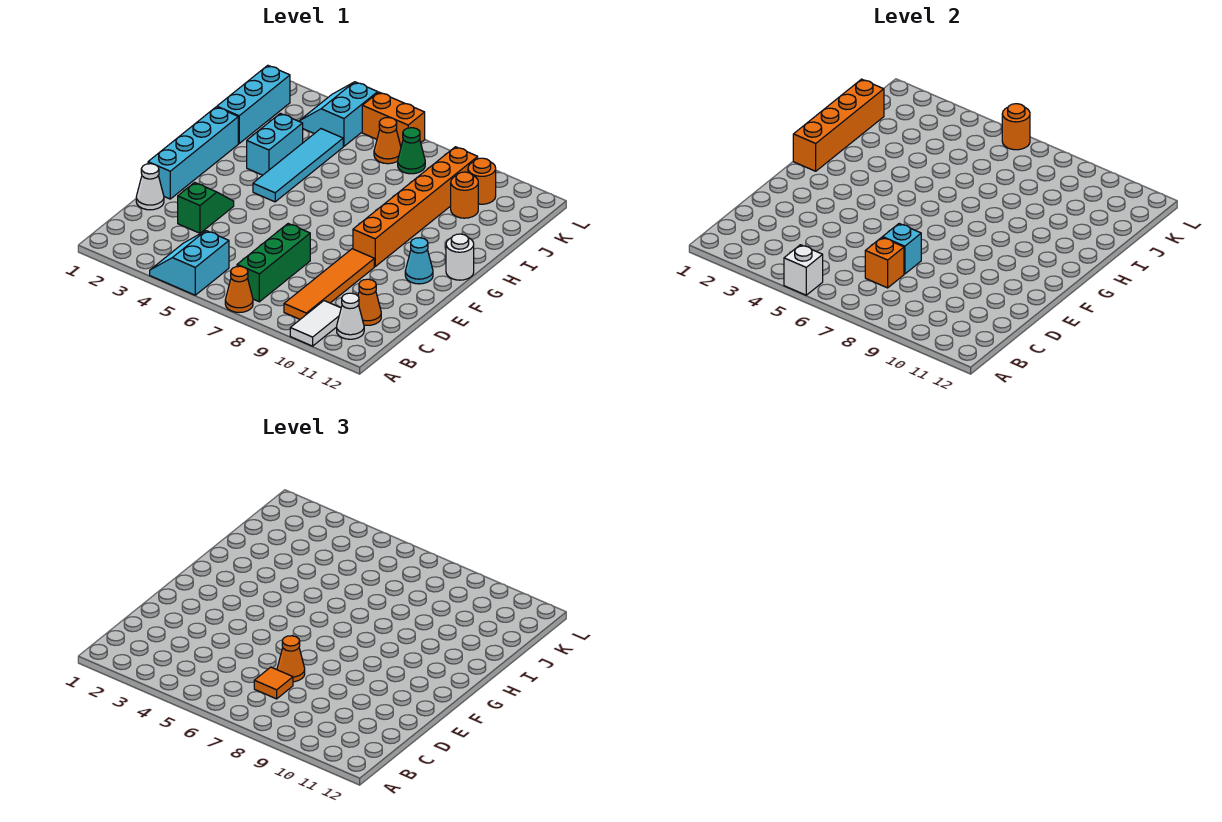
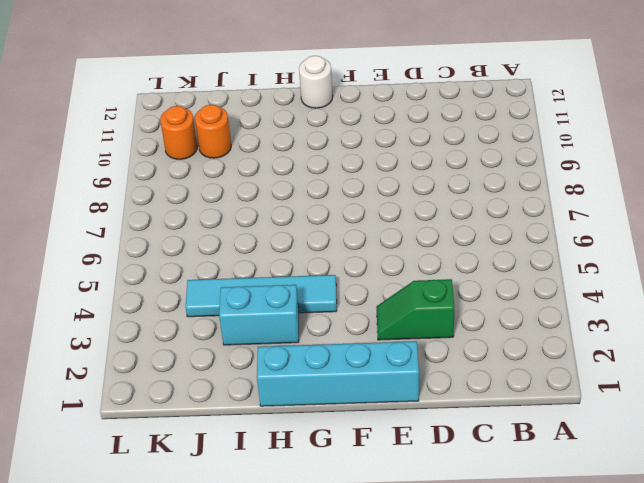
none -> cyan slope A4:B5 level 1 top 5
none -> orange cone A7 level 1
none -> white tile A10:B10 level 1

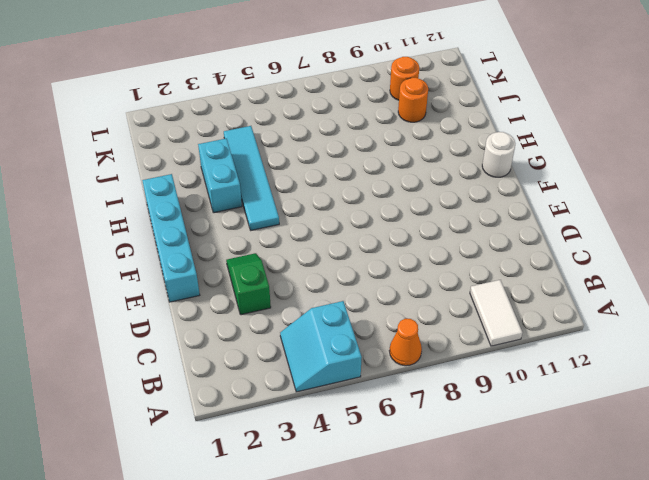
none -> green brick B7:D7 level 1
none -> orange tile B9:E9 level 1
none -> white cone B11 level 1

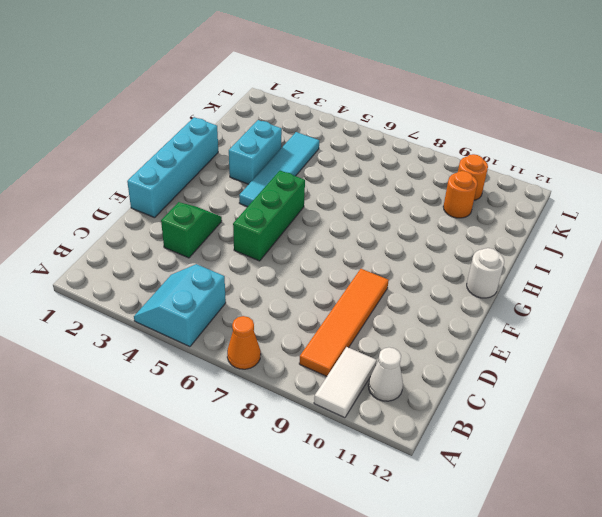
green brick E5:G5 level 1 -> green brick B7:D7 level 1
none -> orange cone C11 level 1
none -> white cone D1 level 1
none -> orange brick F9:K9 level 1

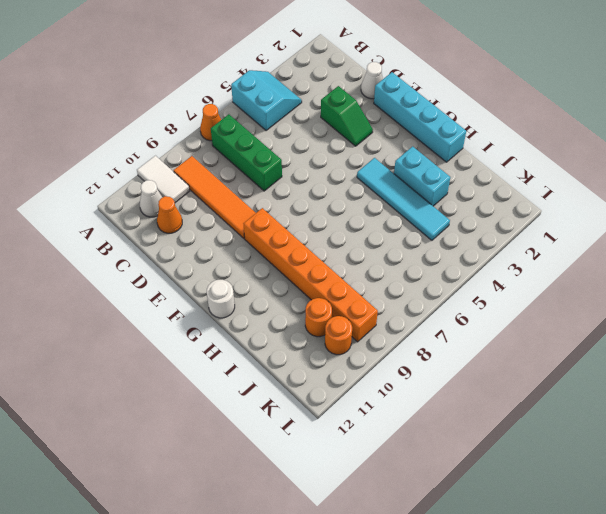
none -> cyan cone F11 level 1
none -> cyan brick I1:K1 level 1
none -> cyan slope K3:L4 level 1 top 4

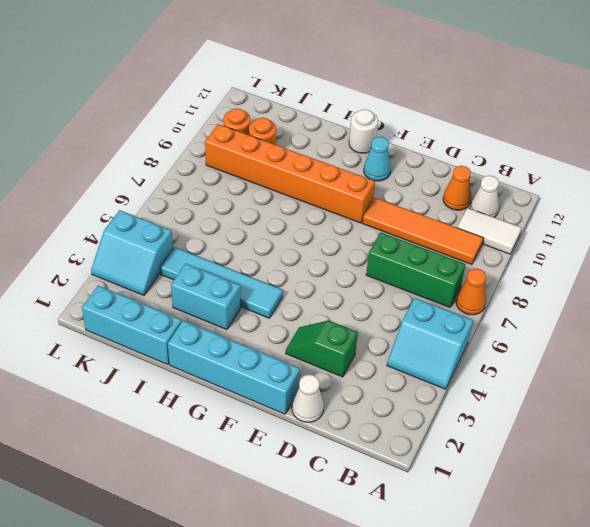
none -> orange cone K6 level 1
none -> green cone K7 level 1
none -> orange brick L5:L6 level 1

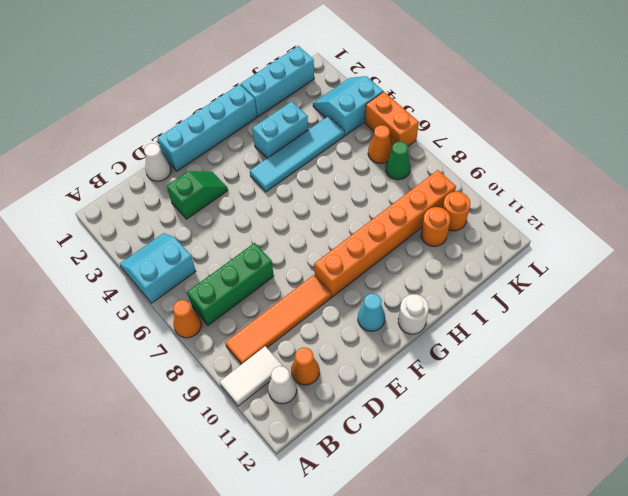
none -> white brick A5 level 2
none -> orange brick C7 level 2
none -> cyan brick D7 level 2

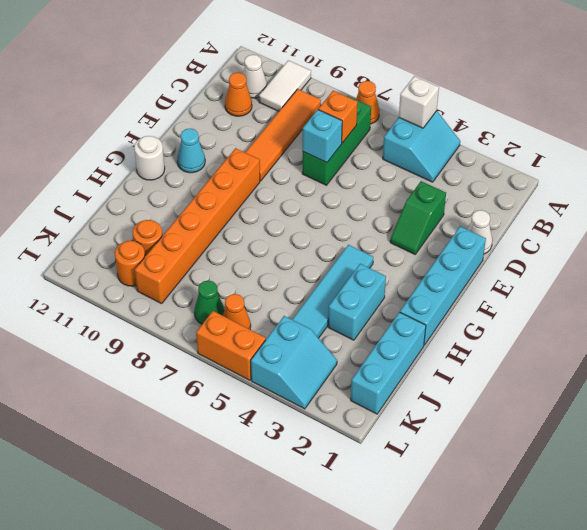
none -> orange brick G1:J1 level 2
none -> orange round brick L6 level 2
none -> orange tile C7 level 3

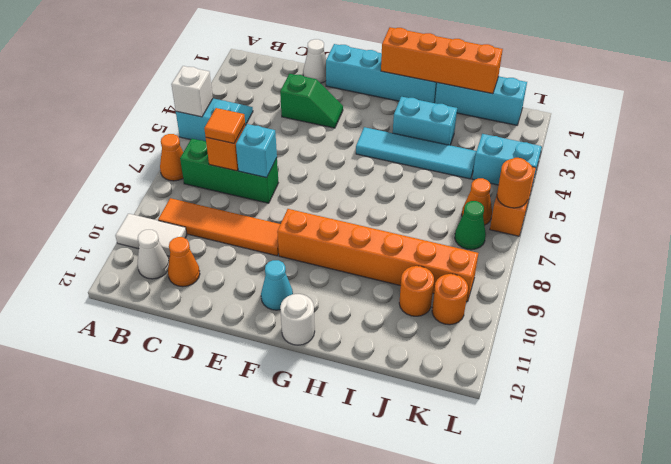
none -> orange cone D7 level 3

